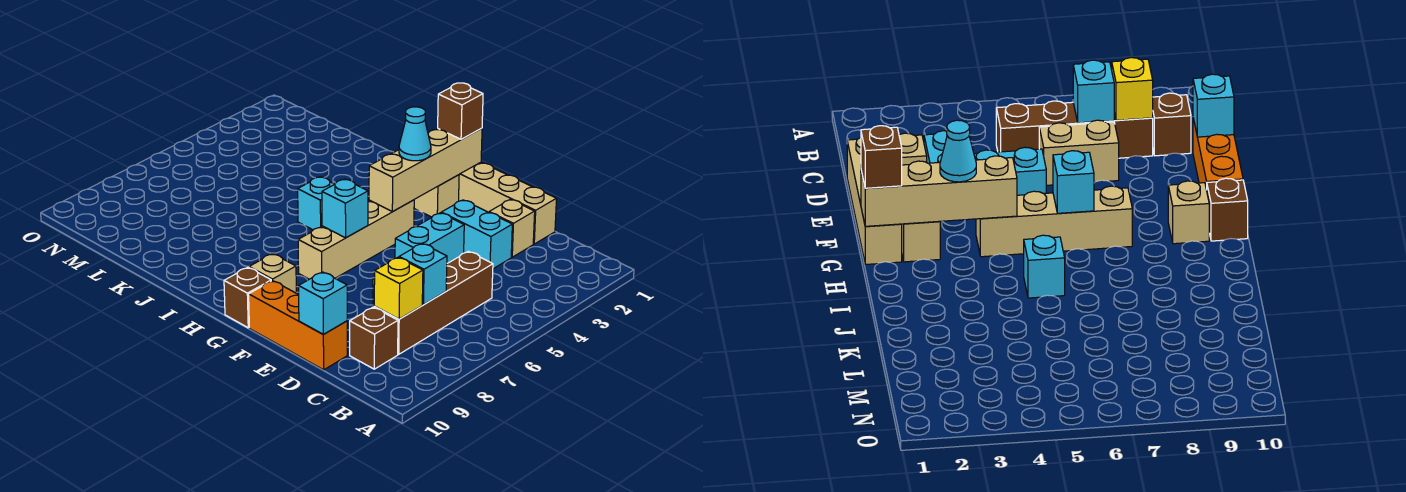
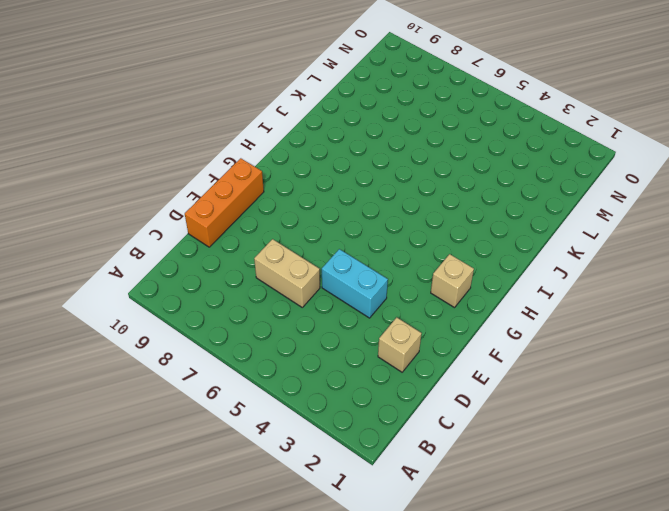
none -> brown brick C5:C8 level 1
none -> brown brick C9 level 1
none -> tan brick D1:G1 level 1

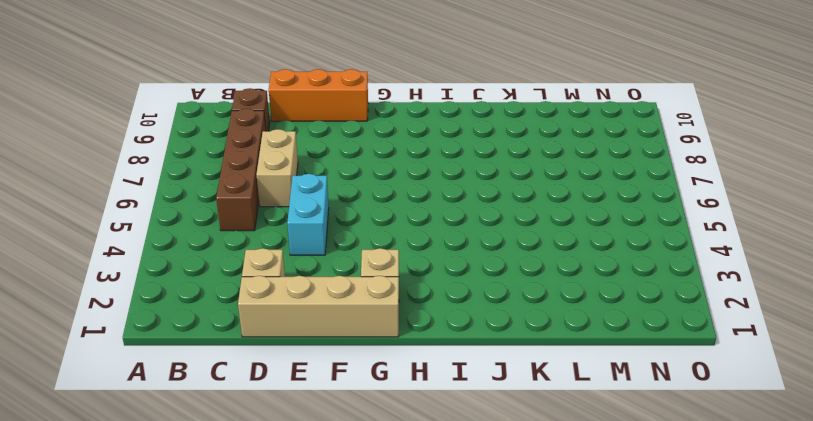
none -> cyan brick D3:E3 level 1
none -> tan brick G4:G7 level 1
none -> tan brick G9 level 1

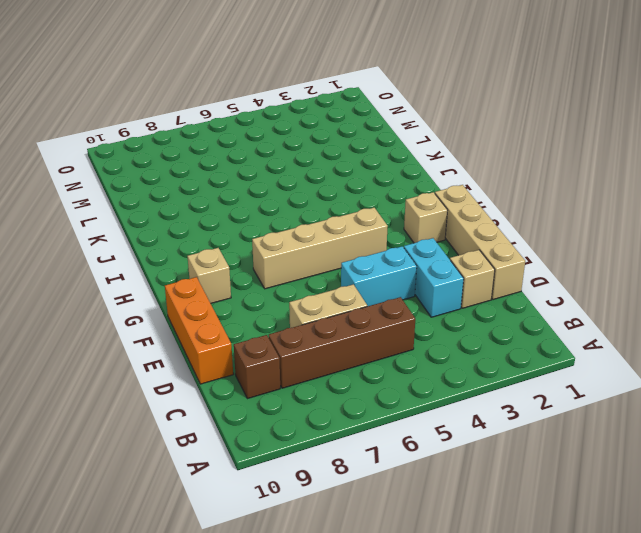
none -> brown brick G10 level 1
none -> cyan brick I5 level 1
none -> cyan brick C7 level 2

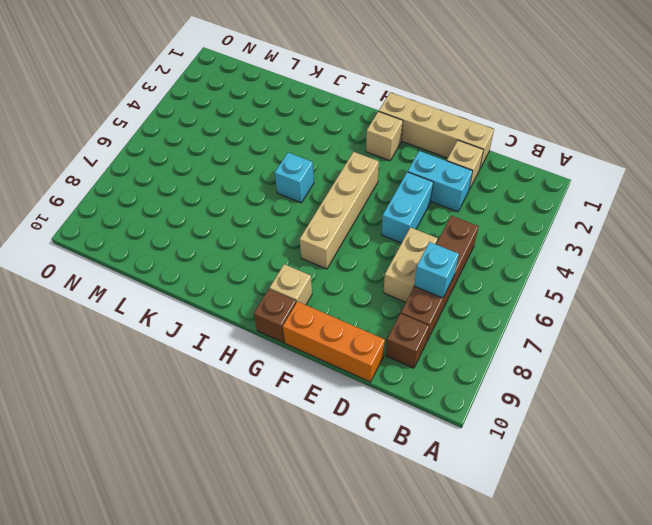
none -> yellow brick C8 level 2
none -> cyan brick D10 level 2
none -> tan brick G1:G4 level 2

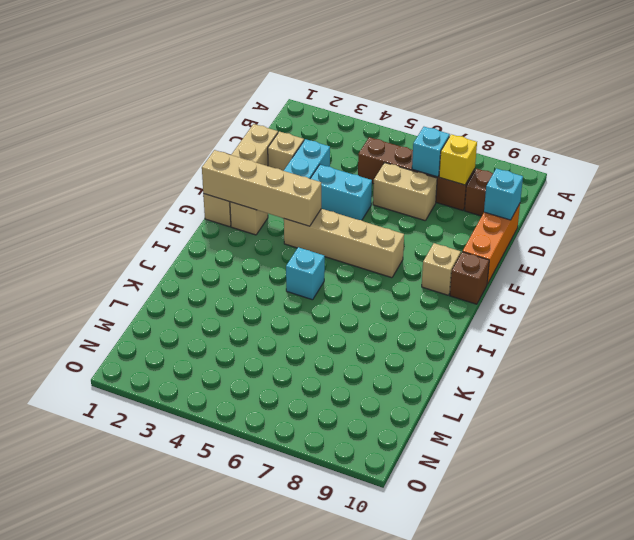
none -> cyan brick G6 level 2
none -> brown brick G1 level 3
none -> cyan cone G3 level 3

